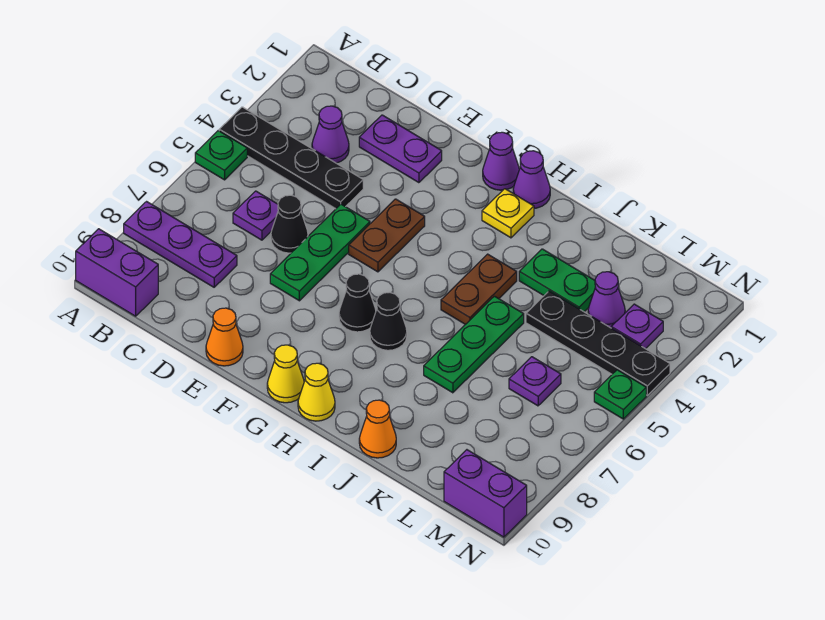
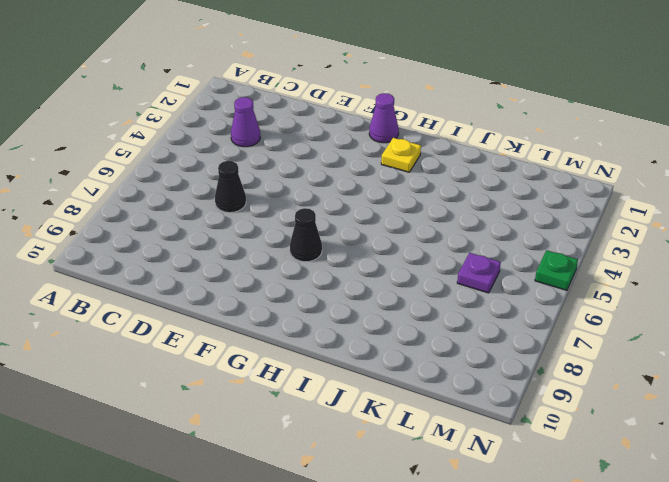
none -> black plate A4:D4 level 1
none -> green plate A5 level 1
none -> purple plate A8:C8 level 1

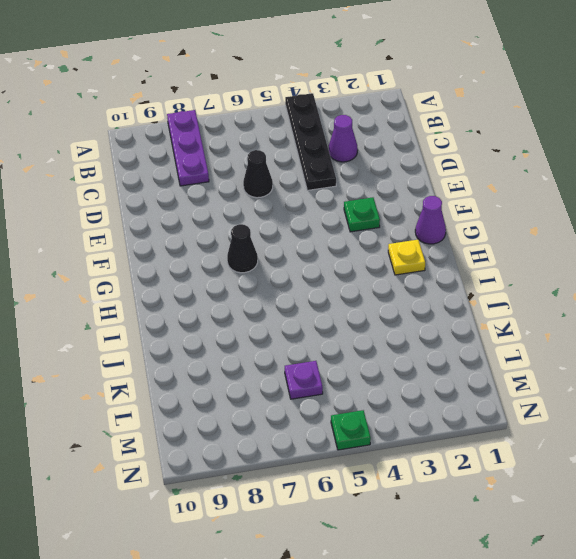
green plate F3 level 1 -> green plate A5 level 1
none -> purple brick A10:B10 level 1
none -> purple plate C6 level 1
none -> purple plate D2:E2 level 1

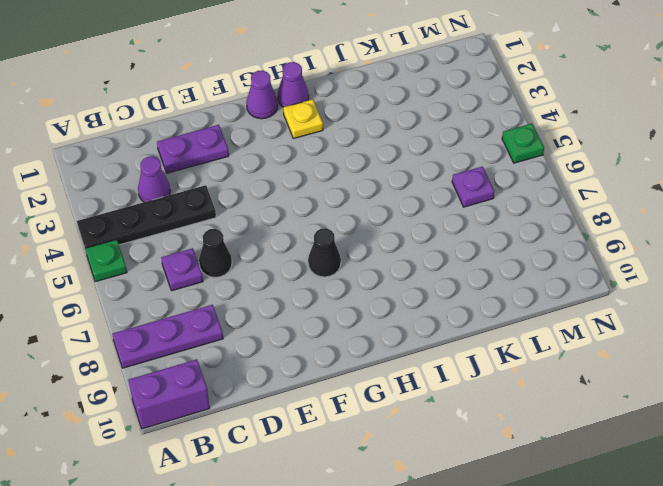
none -> green plate E5:E7 level 1
none -> orange cone E10 level 1
none -> brown plate F4:F5 level 1

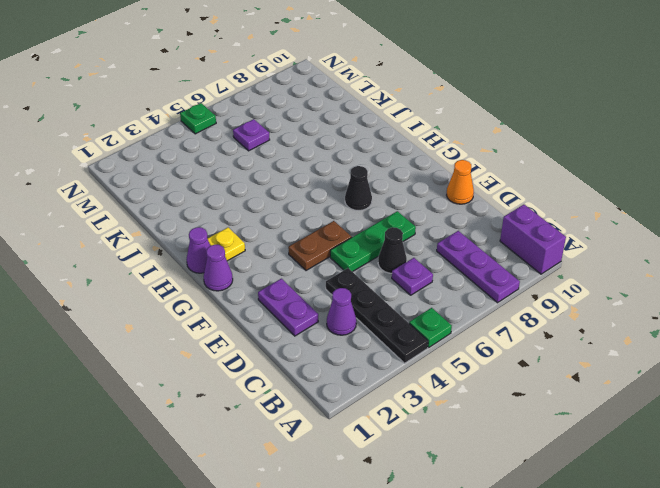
none -> yellow cone G10 level 1
none -> black cone H7 level 1
none -> yellow cone H10 level 1

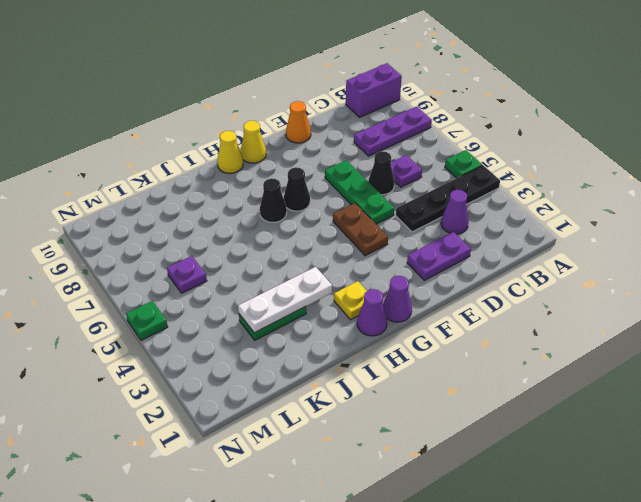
white plate I3:K3 level 2 -> none
none -> brown plate I4:I5 level 1
none -> green plate J5:J7 level 1
none -> orange cone J10 level 1

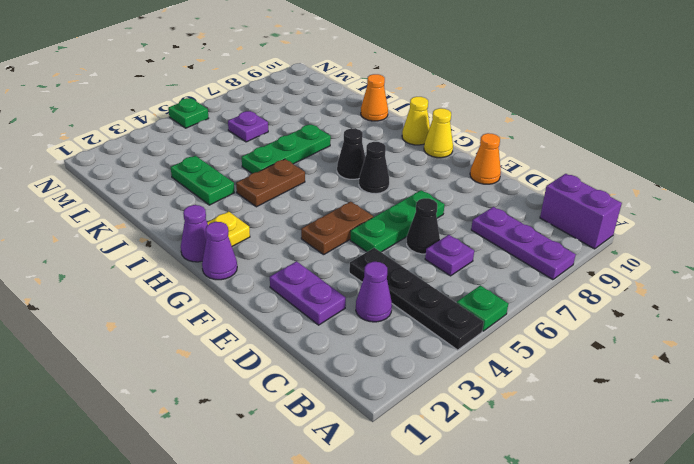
none -> black plate K4:N4 level 1
none -> purple cone L3 level 1
none -> purple plate M3 level 1

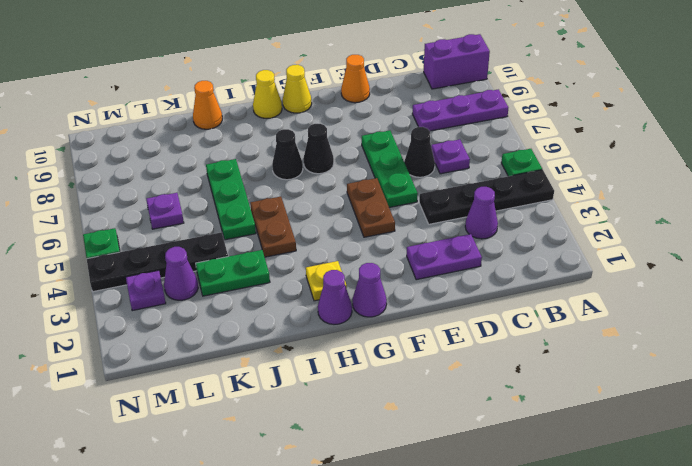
none -> purple brick M10:N10 level 1

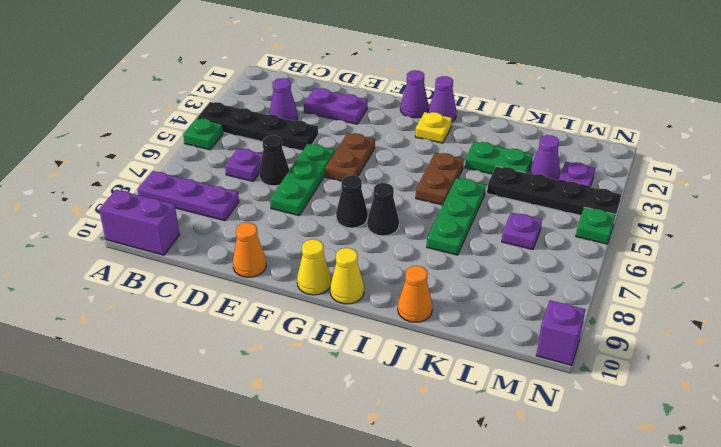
purple brick N10 level 1 -> purple brick M10:N10 level 1

